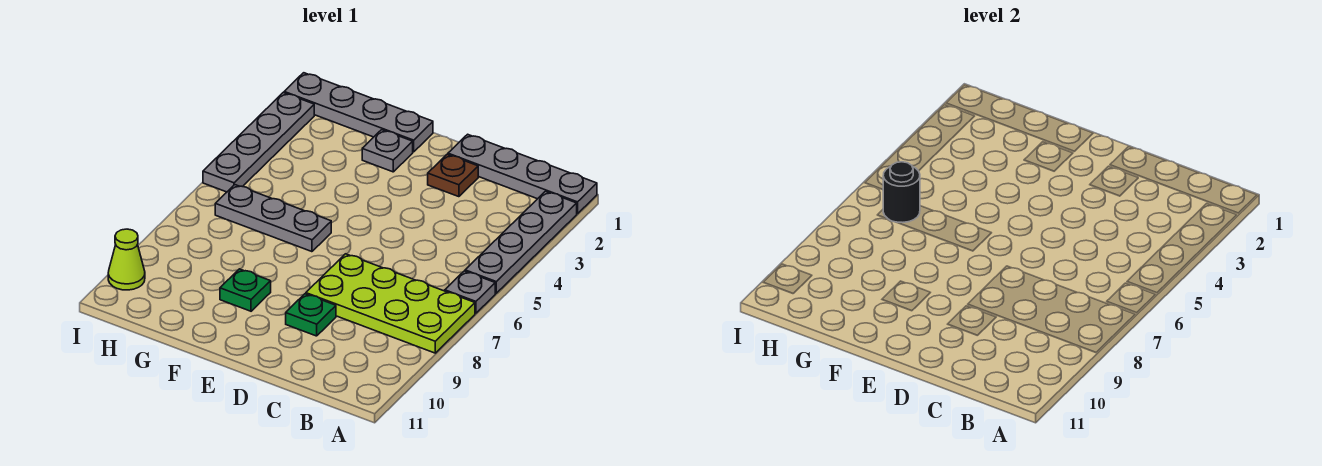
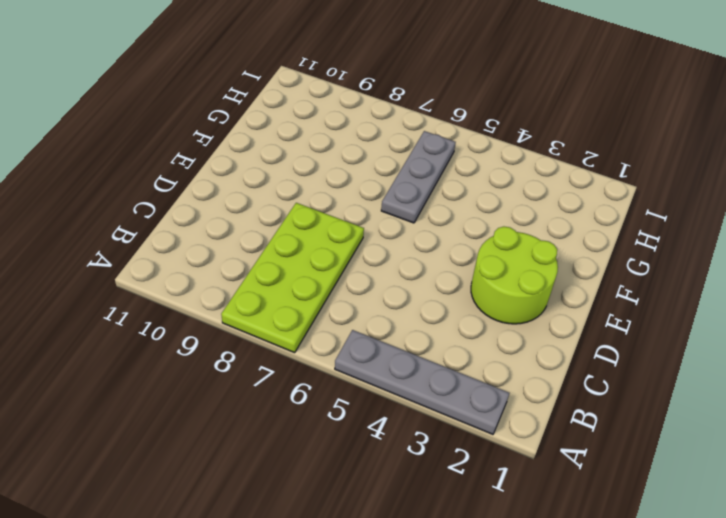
lime round brick D2:E3 level 1 -> brown plate D2 level 1
none -> grey plate A1:D1 level 1
none -> grey plate A6 level 1
none -> green plate D9 level 1

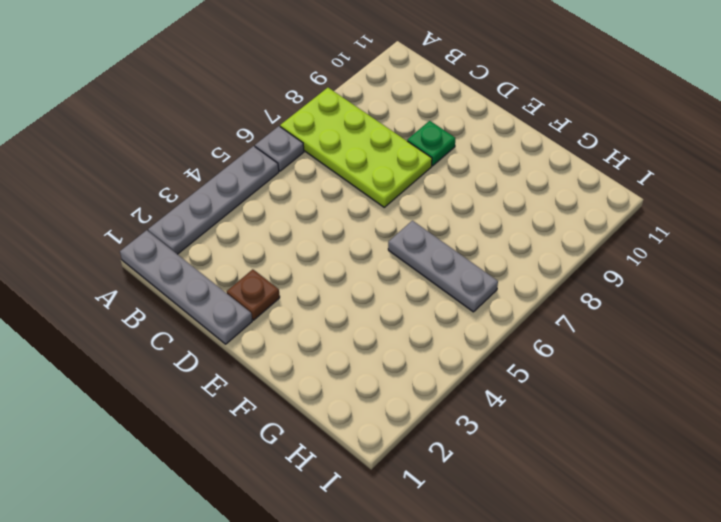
none -> grey plate F1:I1 level 1
none -> grey plate F2 level 1
none -> green plate F9 level 1

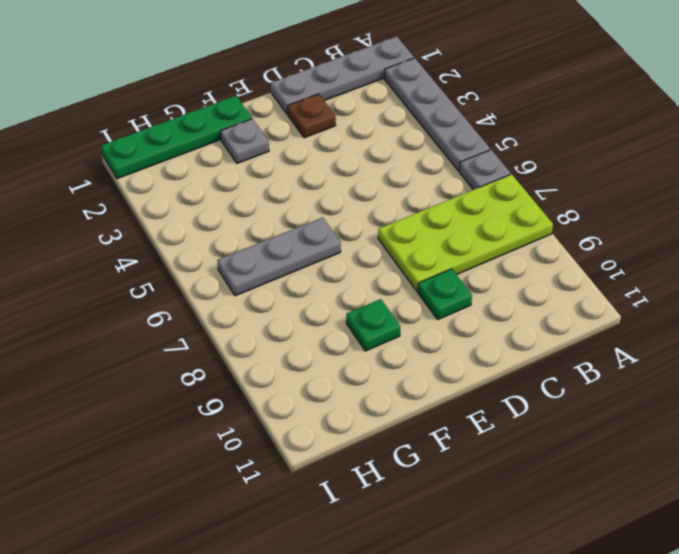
green plate F1:I1 level 1 -> grey plate F1:I1 level 1
none -> grey plate I2:I5 level 1
none -> lime cone I10 level 1
none -> black round brick H6 level 2

